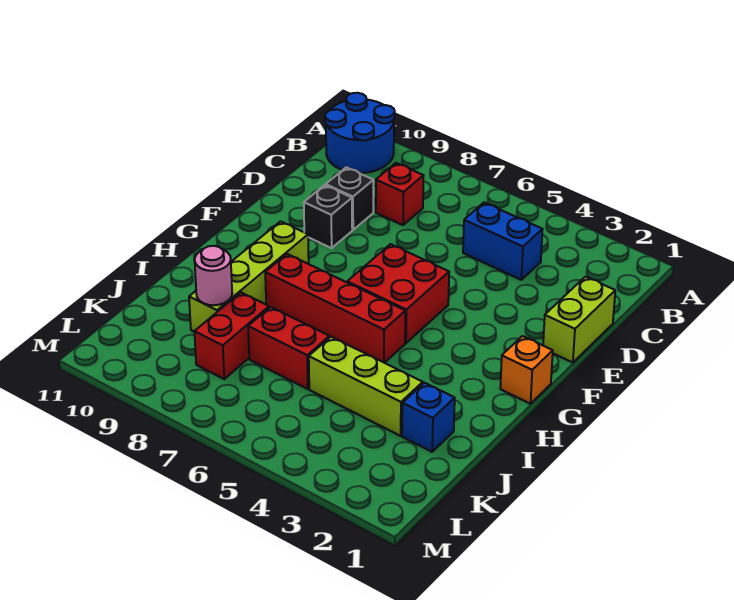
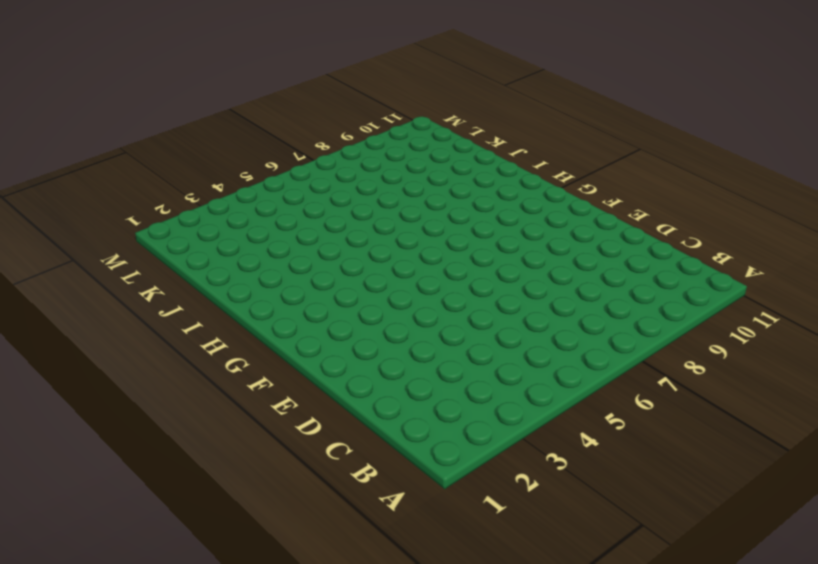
none -> blue round brick A10:B11 level 1
none -> blue brick C4:C5 level 1
none -> red brick C8 level 1

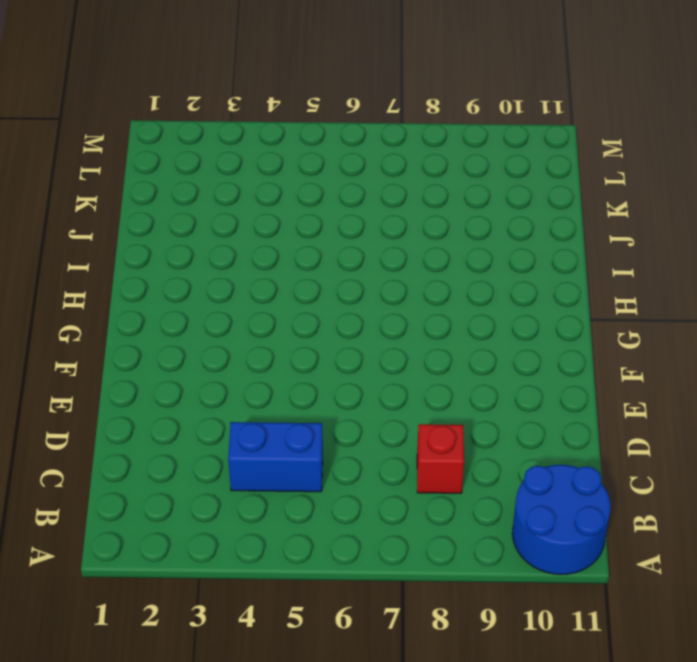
none -> lime brick D1:E1 level 1
none -> black brick D9 level 1
none -> black brick E9 level 1

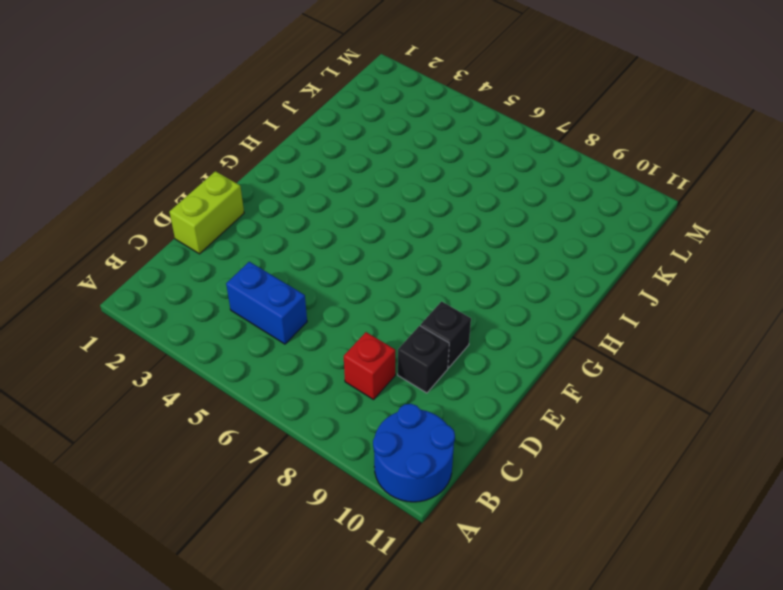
none -> red brick F5:G6 level 1
none -> orange brick G1 level 1
none -> lime brick G9:J9 level 1

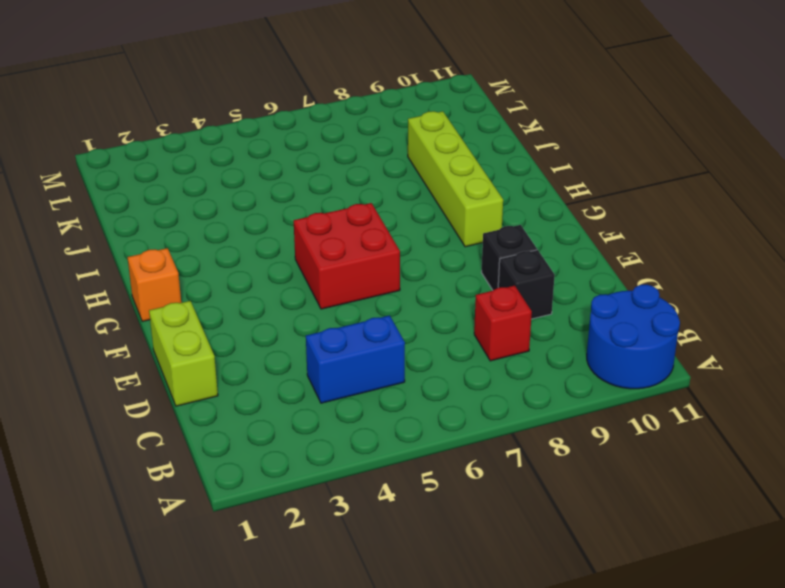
none -> red brick H5:H8 level 1
none -> blue brick J2 level 1
none -> lime brick J3:J5 level 1

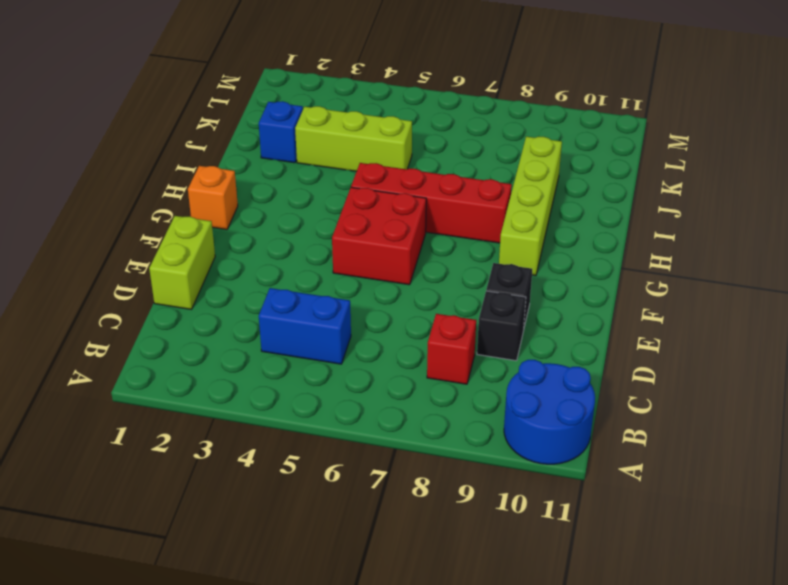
none -> red brick J6:J7 level 1
none -> red brick J8:K8 level 1
none -> pink round brick J9 level 2

